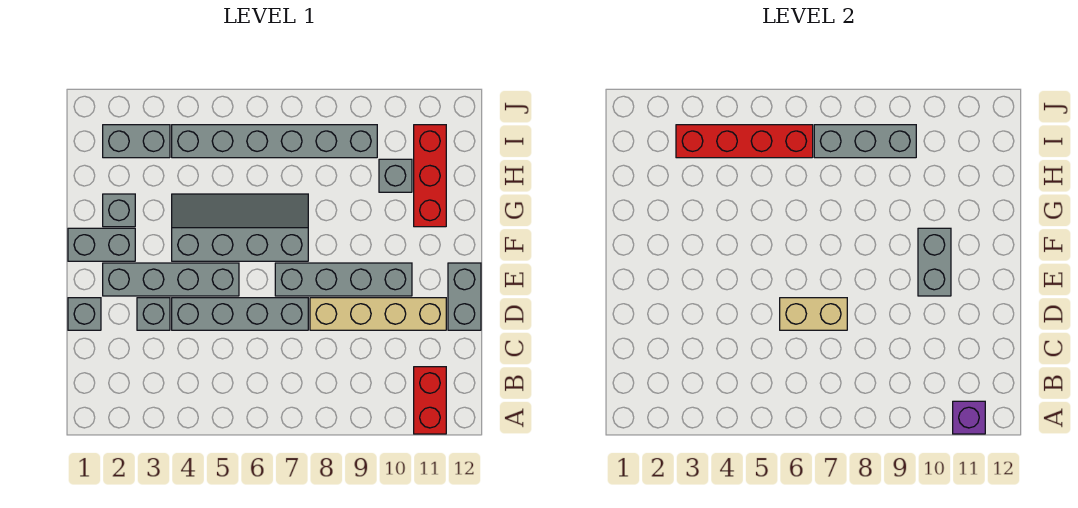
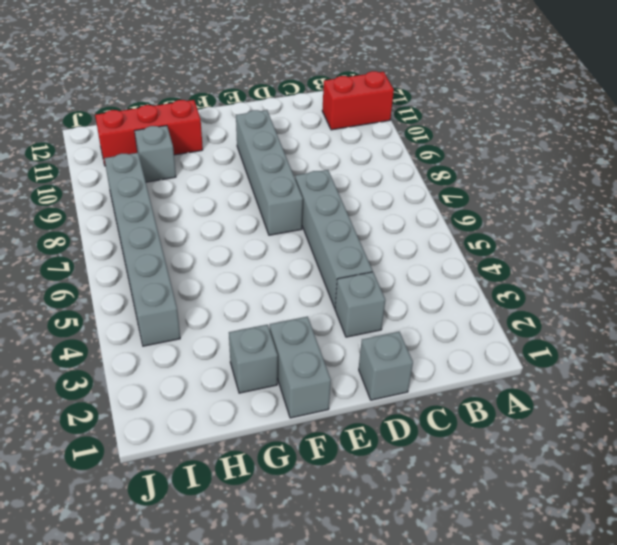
none -> tan brick D8:D11 level 1
none -> grey brick D12:E12 level 1
none -> grey brick E2:E5 level 1

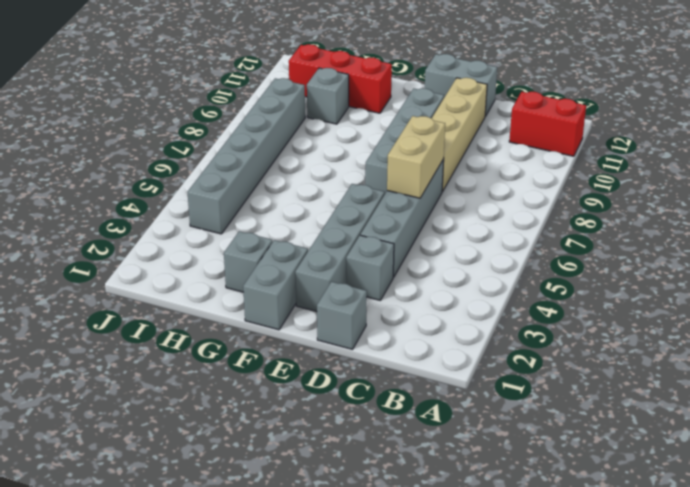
none -> grey slope F4:G7 level 1 top F
none -> grey brick I2:I3 level 1
none -> purple brick A11 level 2

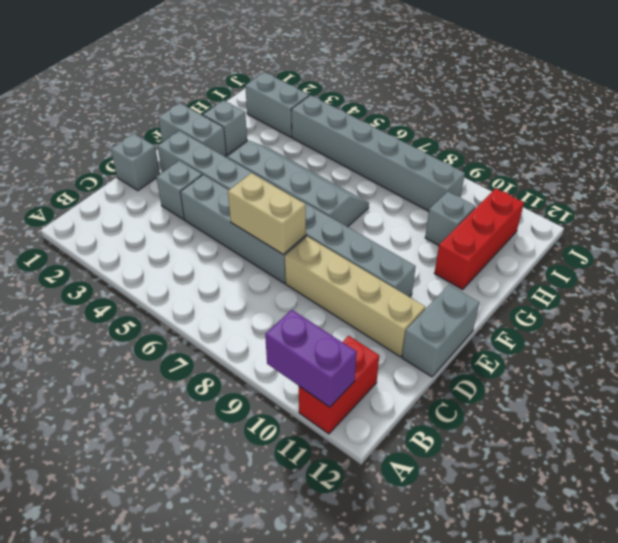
purple brick A10:A11 level 2 -> purple brick A11 level 2
none -> grey brick E10:F10 level 2
none -> red brick I3:I6 level 2
none -> grey brick I7:I9 level 2

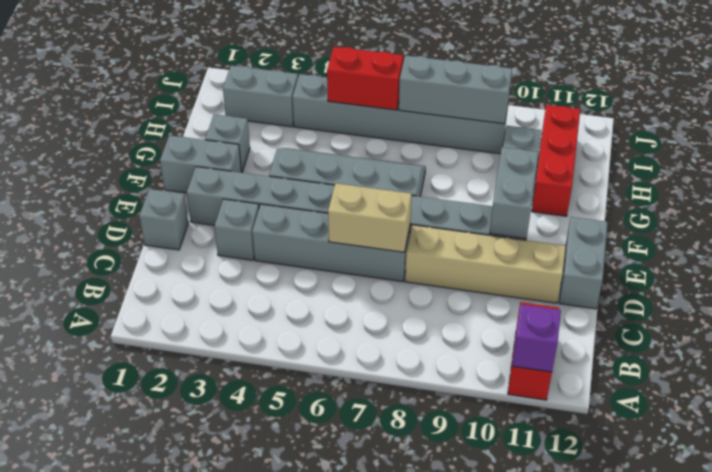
red brick I5:I6 level 2 -> red brick I3:I6 level 2

